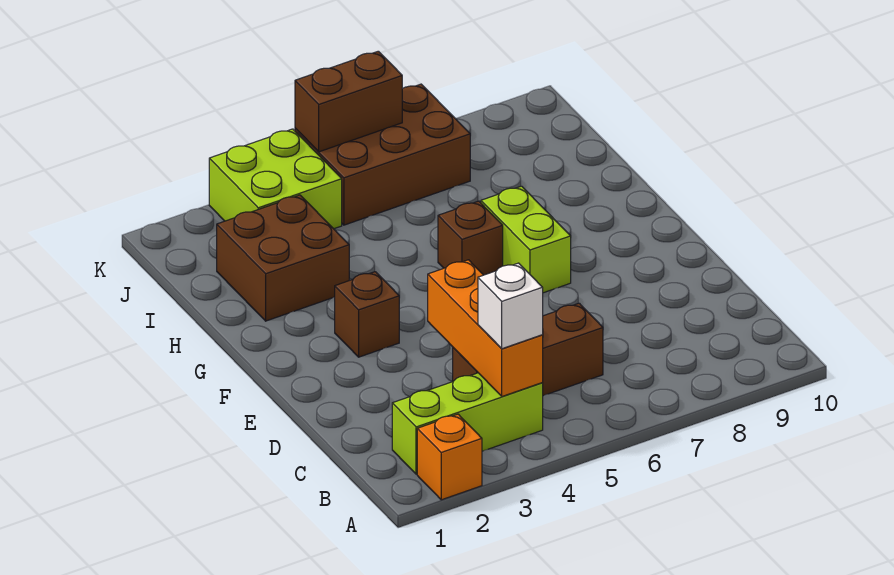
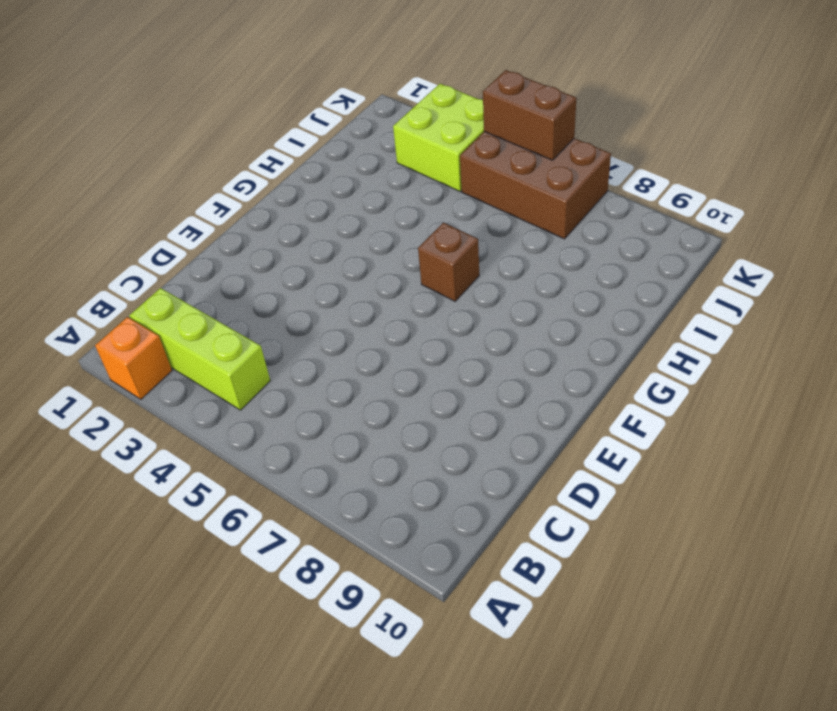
none -> brown brick C4:C6 level 1
none -> brown brick F3 level 1
none -> lime brick F7:G7 level 1

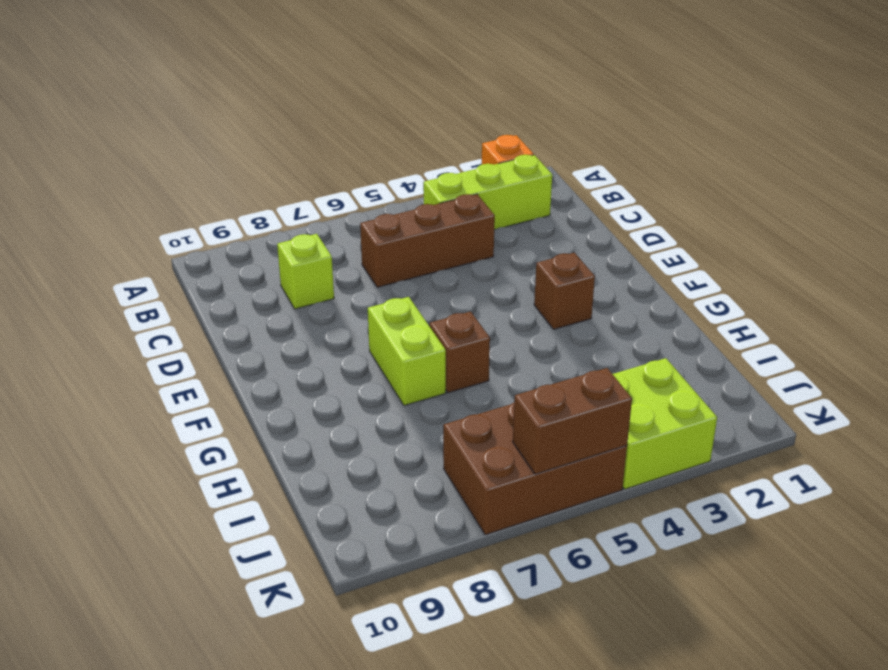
lime brick C8 level 1 -> none
none -> brown brick H2:I3 level 1
none -> orange brick B4:D4 level 2
none -> white brick B4 level 3

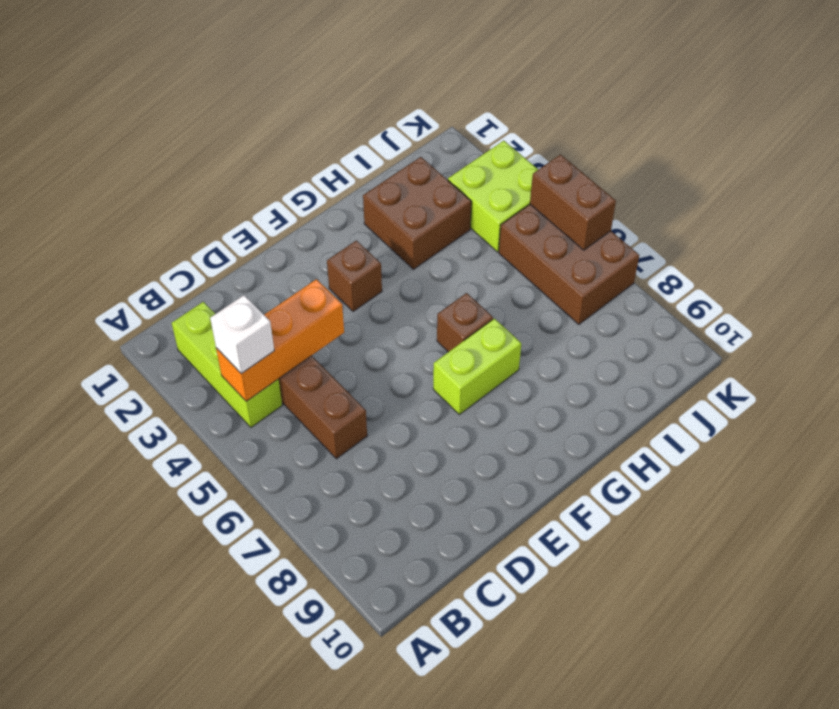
none -> orange brick A2 level 1

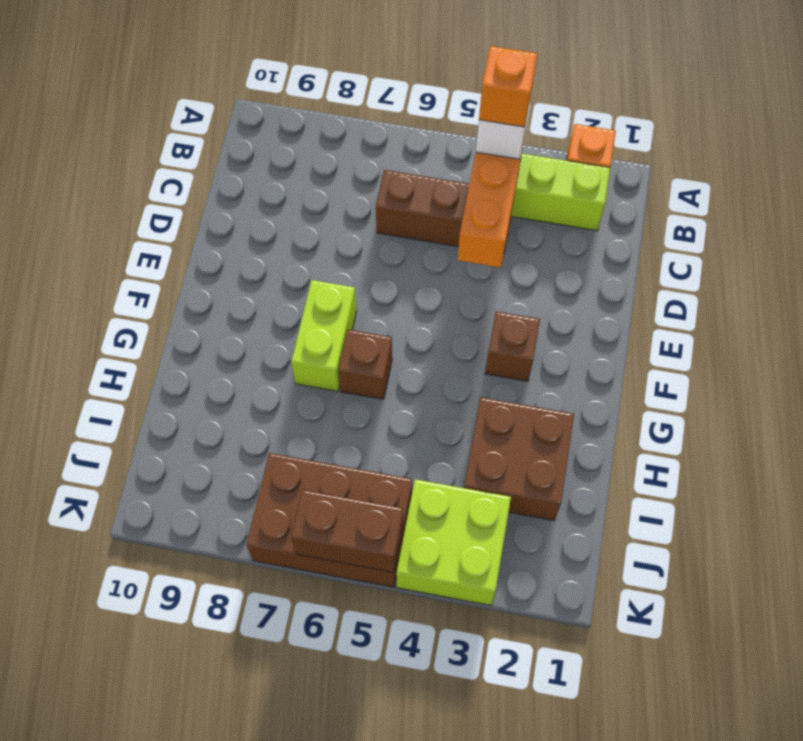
orange brick B4 level 4 -> none

